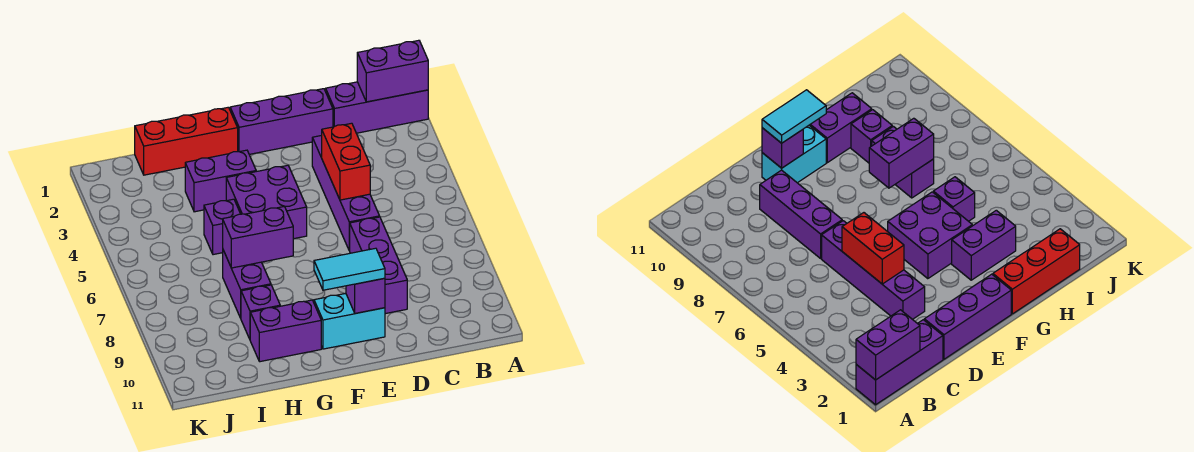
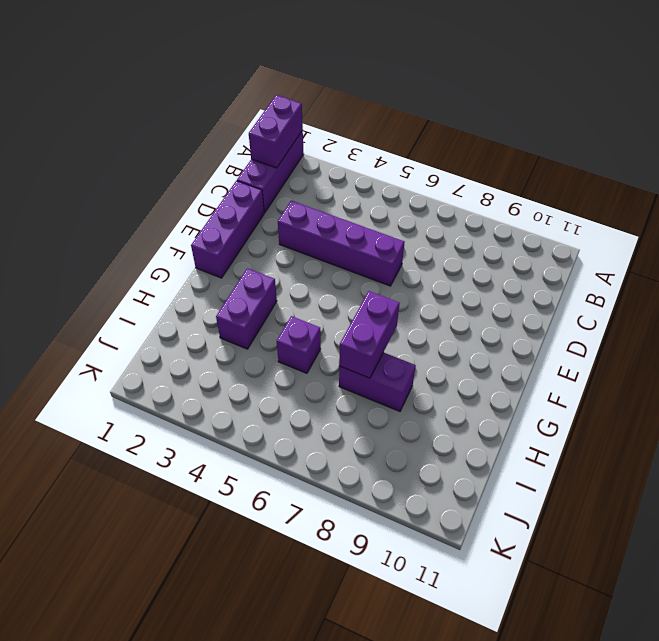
none -> purple brick D7:D9 level 1
none -> cyan brick E10:F10 level 1
none -> purple brick F4:G5 level 1

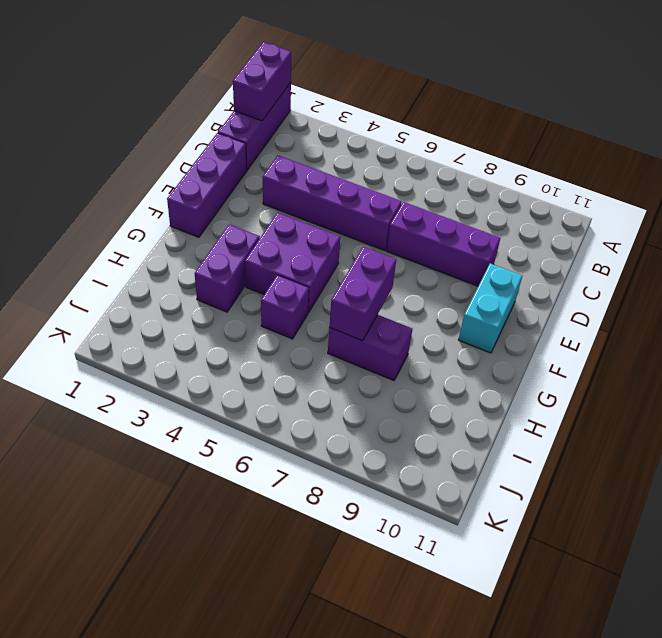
none -> red brick G1:I1 level 1
none -> purple brick G10:H10 level 1
none -> purple brick H9 level 1

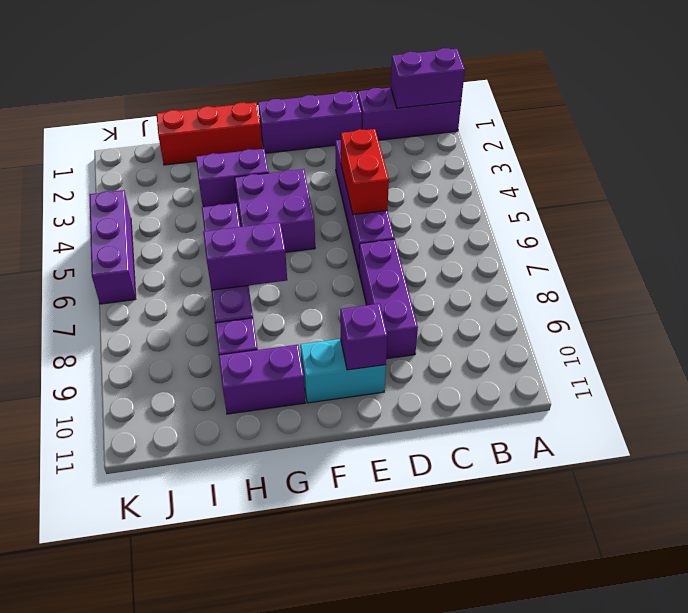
purple brick K4:K6 level 1 -> none
none -> cyan tile E10:F10 level 3

